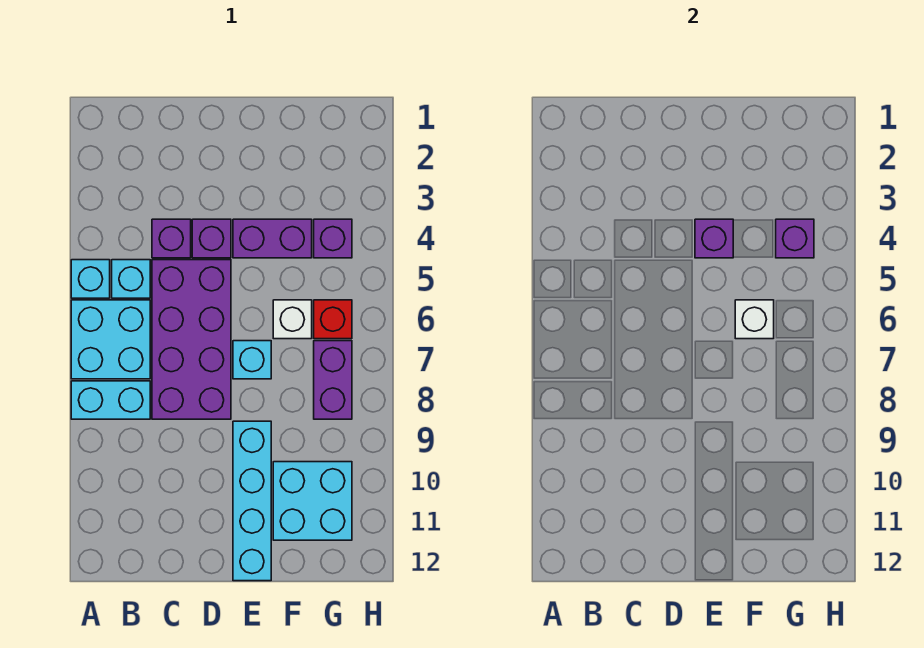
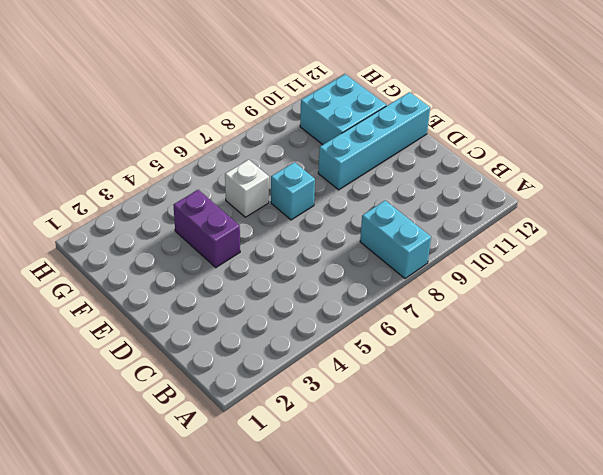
none -> cyan brick A5 level 1
none -> cyan brick A6:B7 level 1
none -> cyan brick B5 level 1

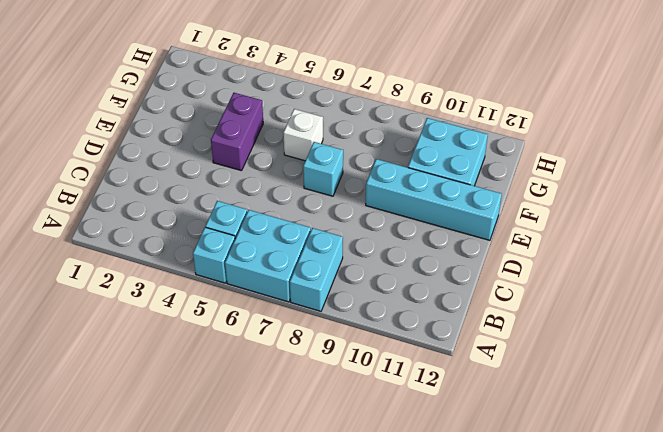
none -> purple brick C4 level 1
none -> purple brick C5:D8 level 1
none -> purple brick D4 level 1

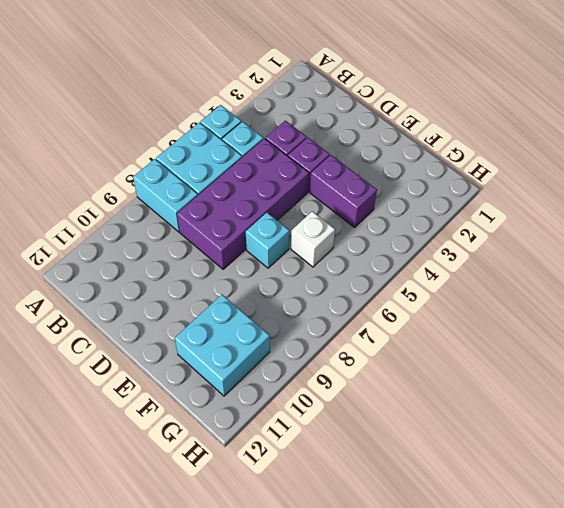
none -> cyan brick E9:E12 level 1
none -> purple brick G4 level 1
none -> red brick G6 level 1

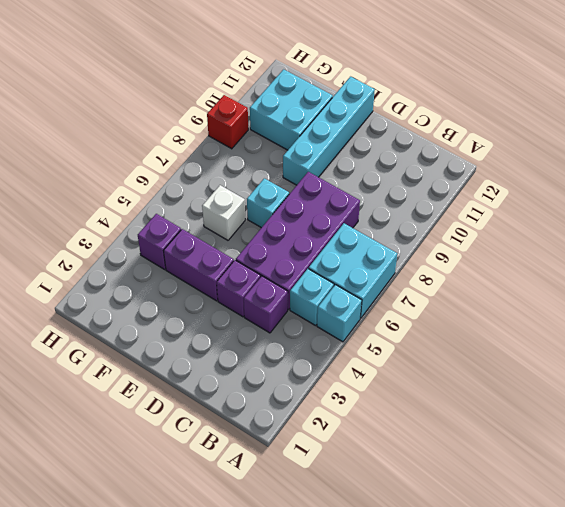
red brick H9 level 1 -> red brick G6 level 1
none -> cyan brick A8:B8 level 1
none -> purple brick G7:G8 level 1
none -> purple brick E4 level 2

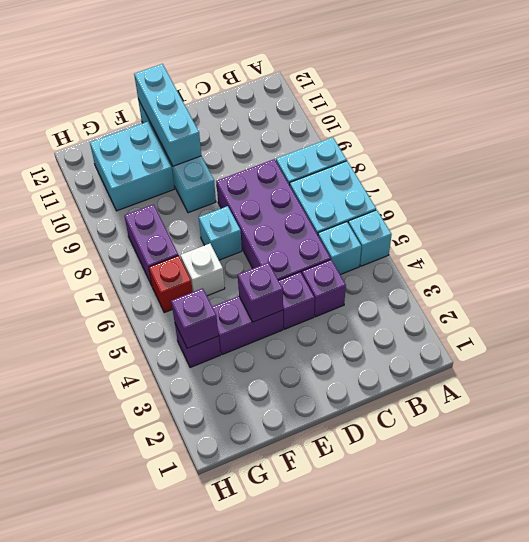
cyan brick E10:E12 level 2 -> none
none -> white brick F6 level 2

